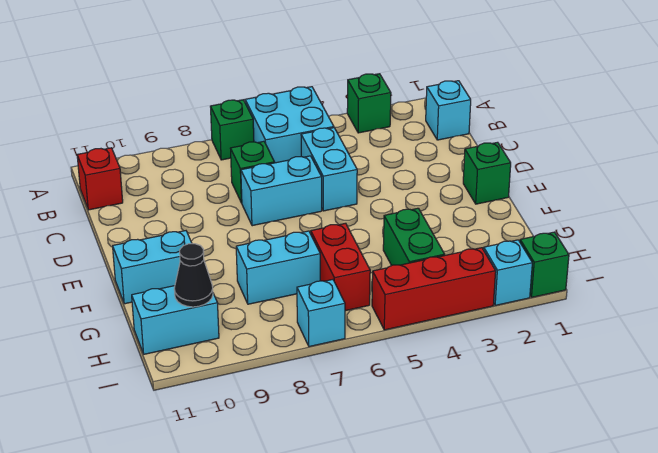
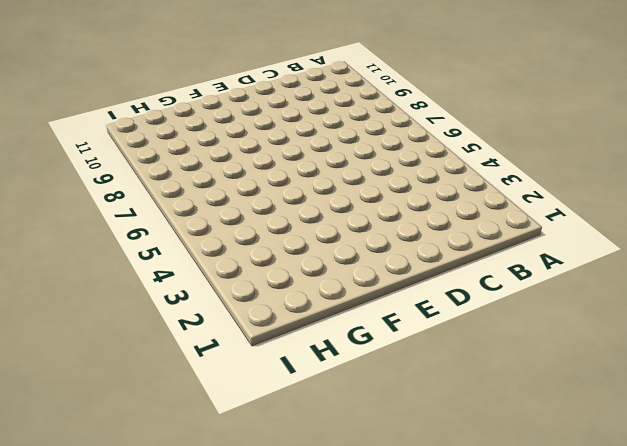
none -> green brick A3 level 1
none -> cyan brick A5:B6 level 1
none -> green brick A7 level 1

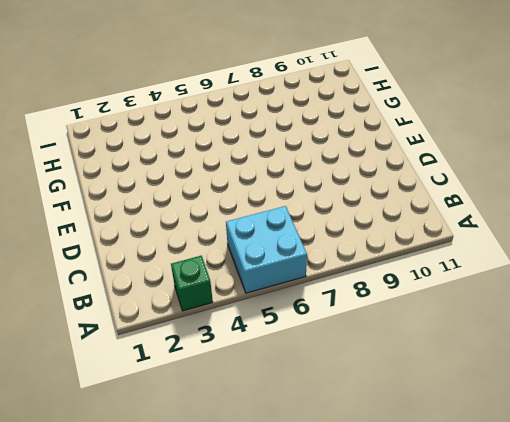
none -> green brick A7 level 1
none -> cyan brick B1 level 1
none -> red brick B11 level 1

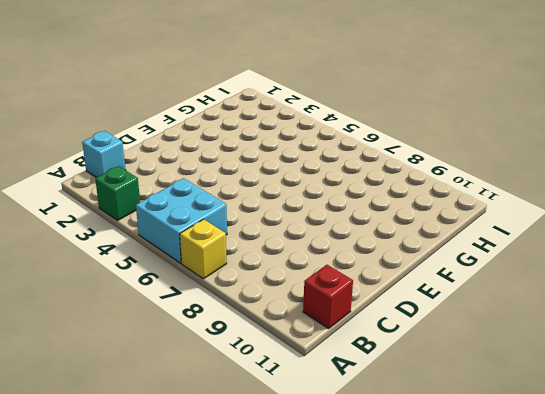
yellow brick A7 level 1 -> green brick A7 level 1
none -> cyan brick C5:D5 level 1
none -> green brick C7 level 1
none -> cyan brick D6:D7 level 1

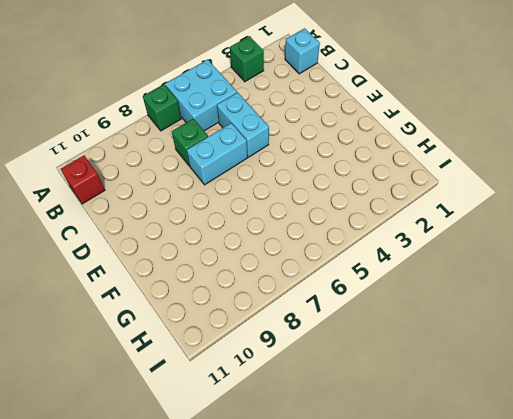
none -> green brick E1 level 1
none -> cyan brick F10:F11 level 1
none -> green brick G4:H4 level 1

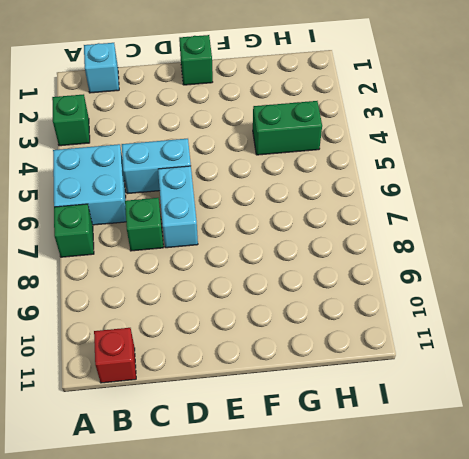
none -> cyan brick F10:F11 level 1
none -> red brick G6:H6 level 1
none -> cyan brick G7:G8 level 1

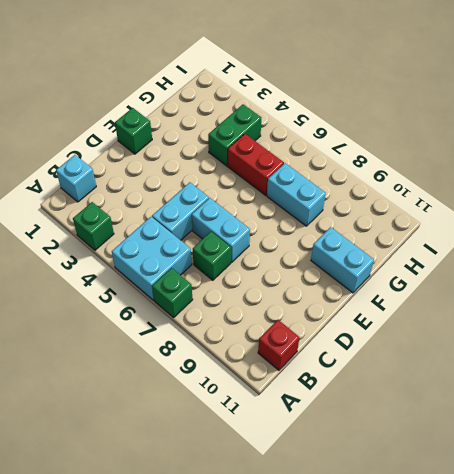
red brick G5:G6 level 1 -> red brick G6:H6 level 1
none -> cyan brick H10:H11 level 1
none -> green brick I1 level 1
none -> cyan brick I2 level 1

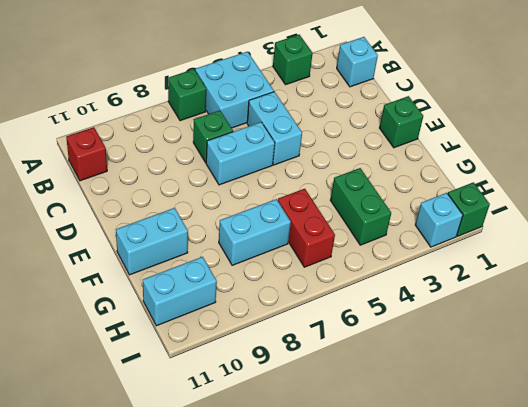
none -> red brick I3:I5 level 1
none -> cyan brick I7 level 1
none -> black cone H10 level 2

